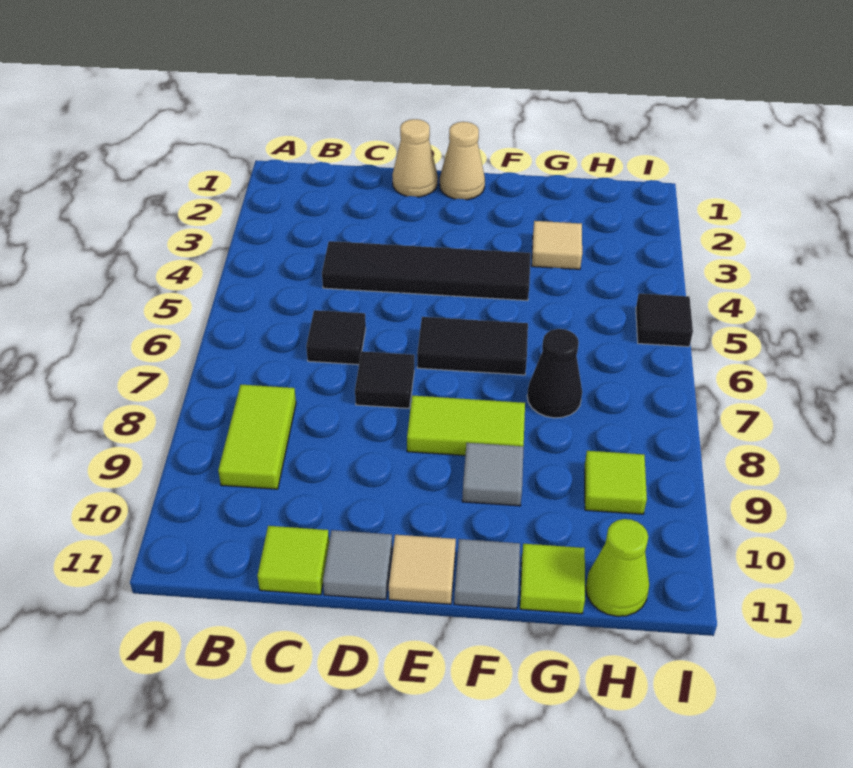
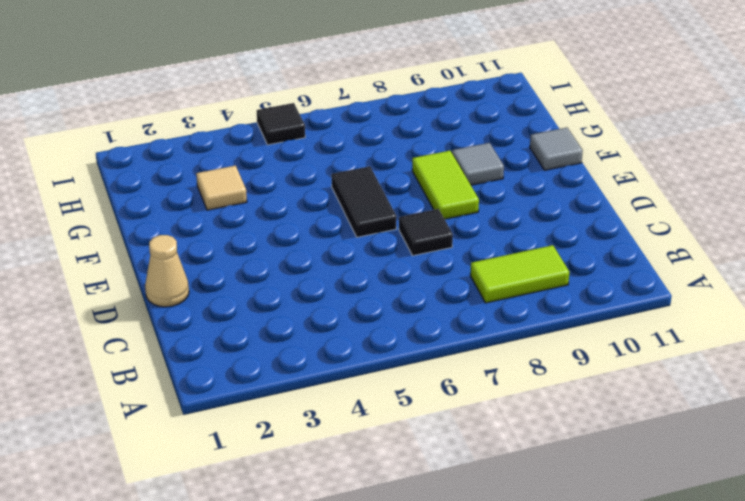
none -> black tile C4:F4 level 1
none -> black tile C6 level 1
none -> lime tile C11 level 1

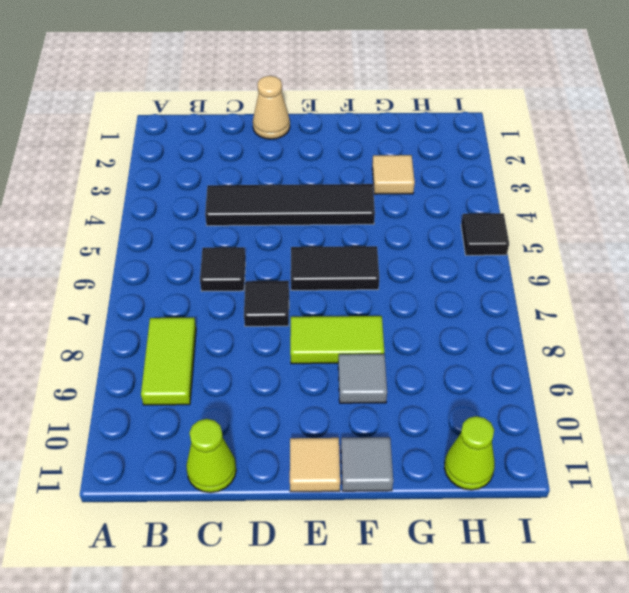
lime cone C11 level 1 -> lime tile C11 level 1
none -> grey tile D11 level 1
none -> tan cone E1 level 1
none -> black cone G7 level 1

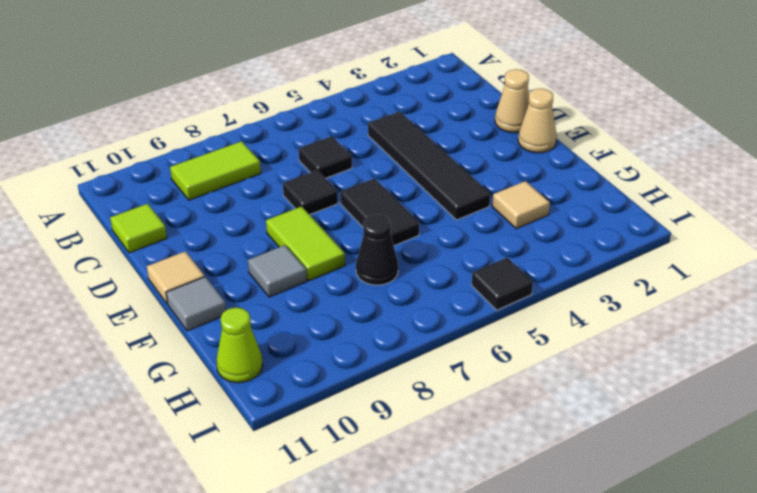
none -> grey tile D11 level 1
none -> lime tile G11 level 1
none -> lime tile H9 level 1

